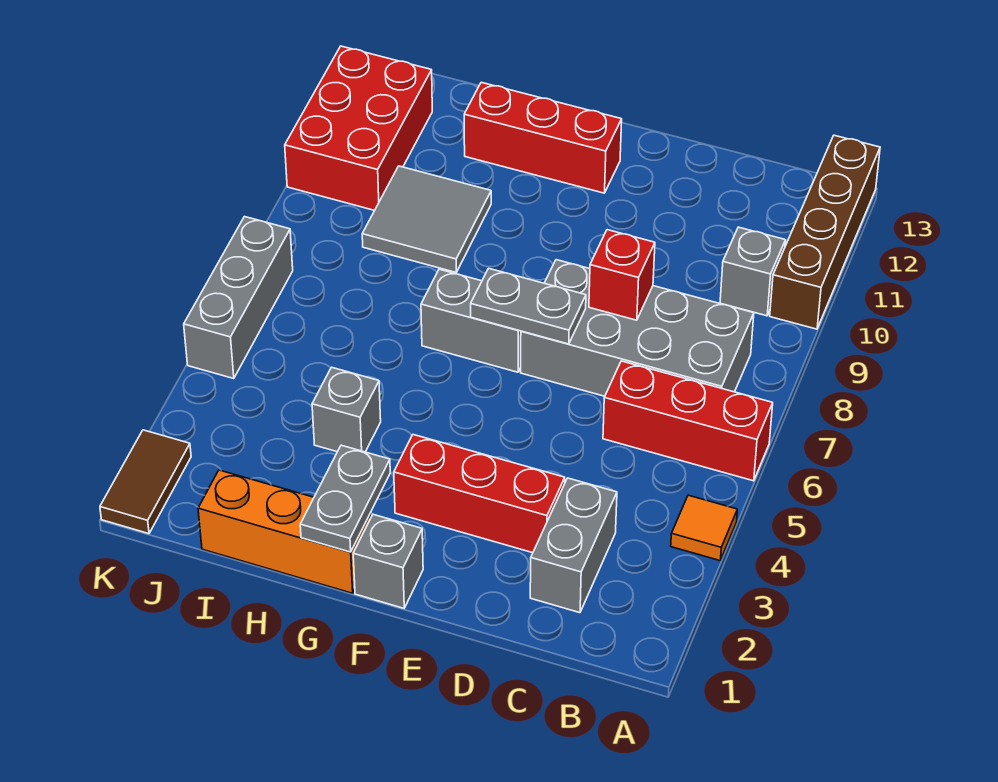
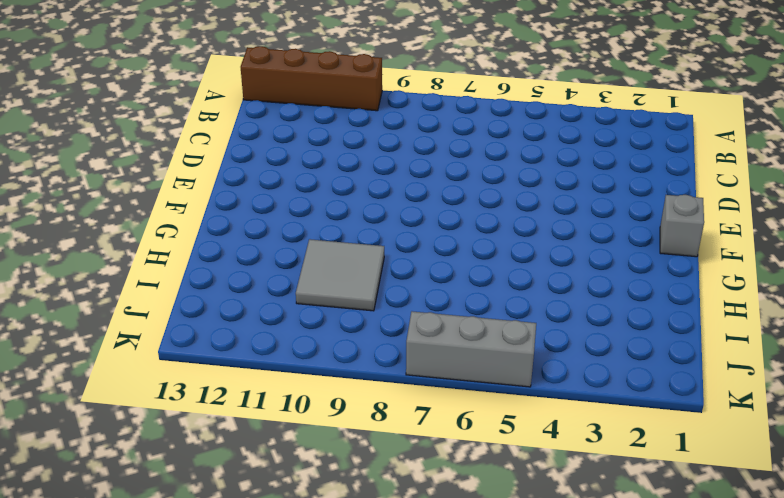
none -> orange tile A4 level 1
none -> red brick A6:C6 level 1
none -> grey brick B7:E8 level 1

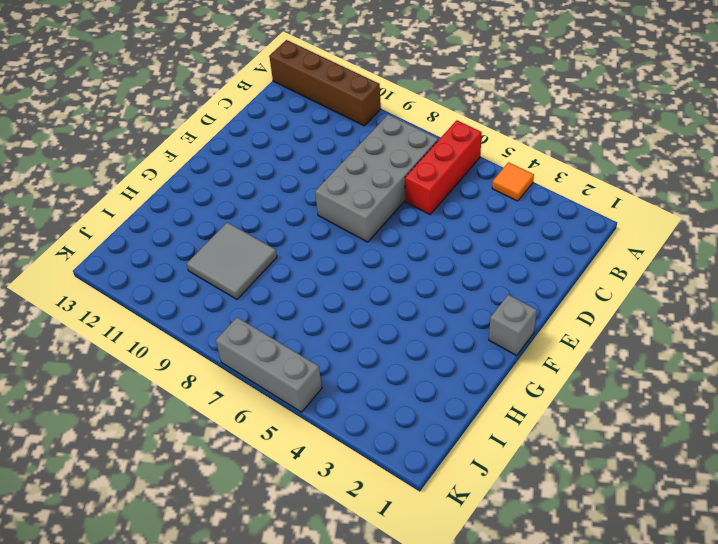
none -> grey brick B10 level 1
none -> grey brick C2:C3 level 1
none -> red brick D3:F3 level 1

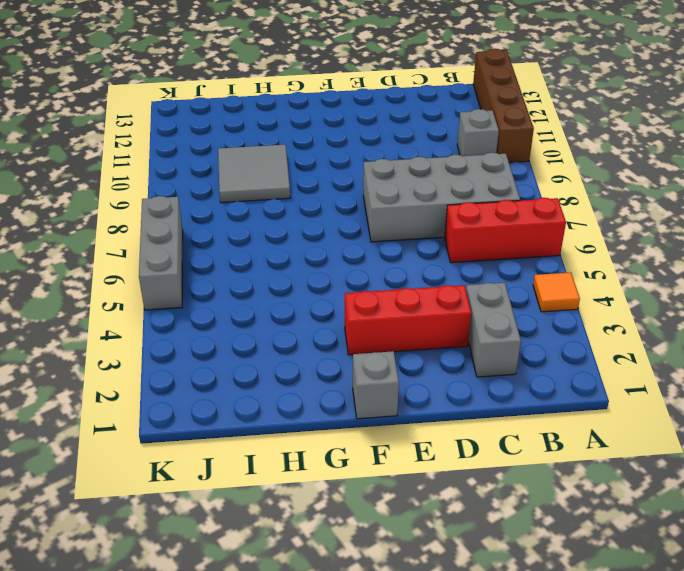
none -> grey brick F7:G7 level 1
none -> red brick F12:H12 level 1
none -> orange brick G1:I1 level 1

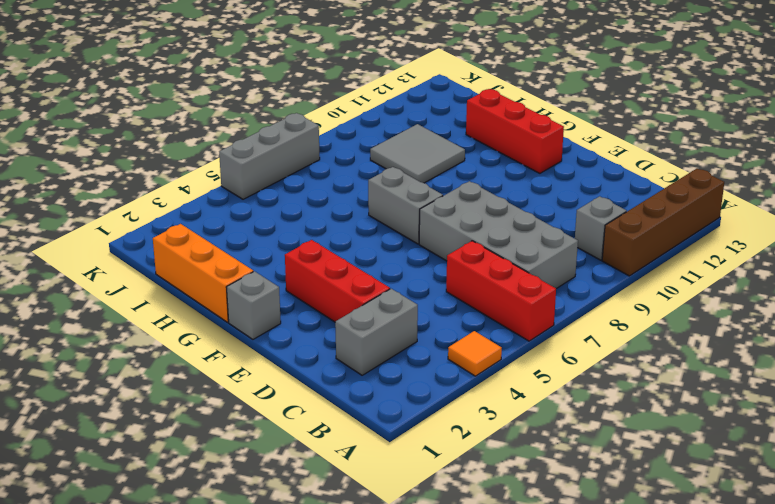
none -> grey brick H4 level 1
none -> red brick J10:K12 level 1
none -> brown tile K1:K2 level 1

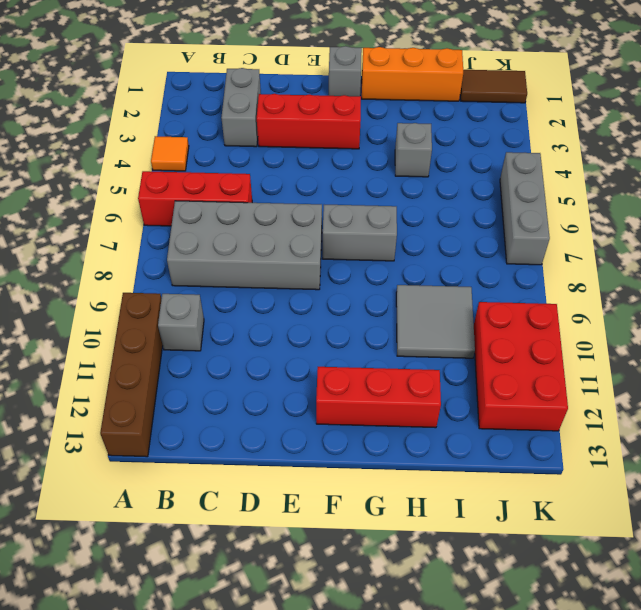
brown tile J1:K1 level 1 -> brown tile K1:K2 level 1
none -> red brick D8 level 2
none -> grey plate E7:F7 level 2
none -> grey plate G1:G2 level 2

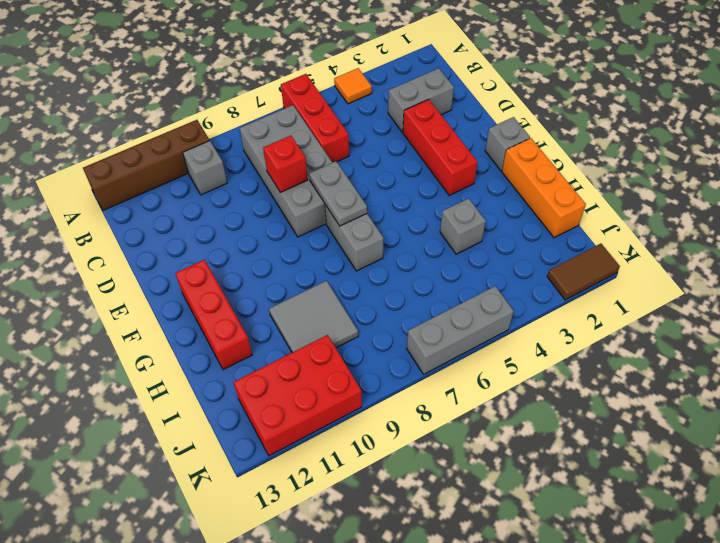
none -> grey plate G1:G2 level 2

